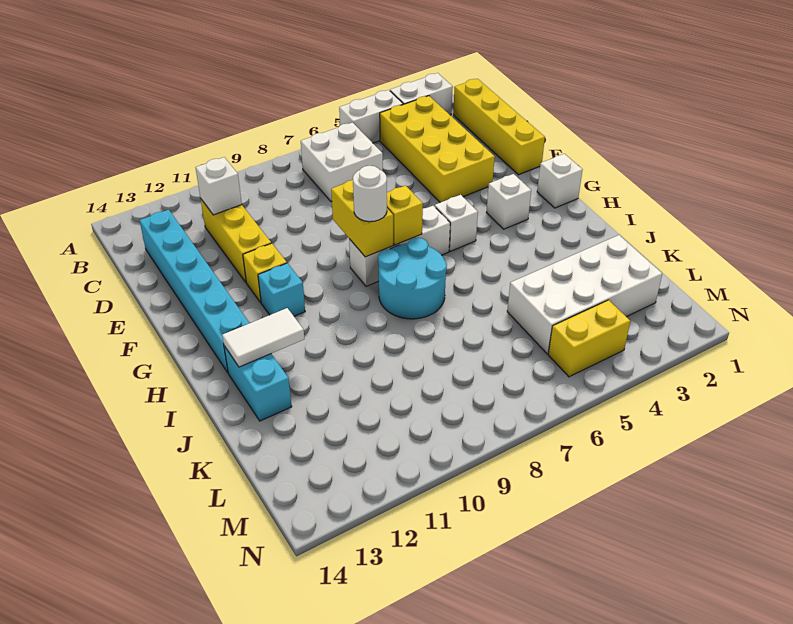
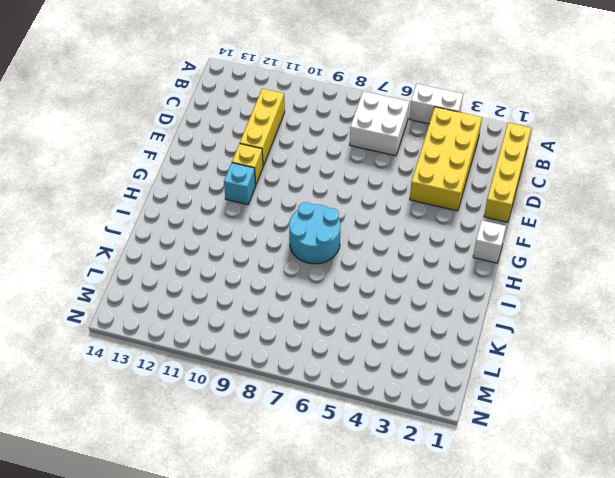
none -> white brick A2:A3 level 1
none -> cyan brick C13:H13 level 1
none -> white brick G3 level 1

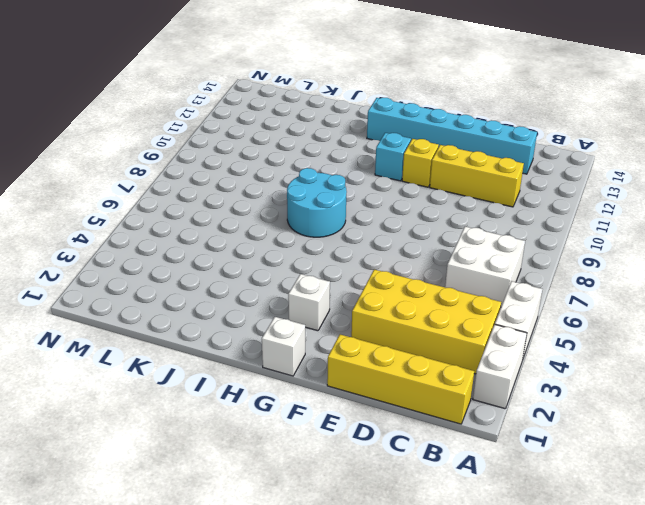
none -> white brick G5 level 1
none -> white brick G6:G8 level 1
none -> cyan brick I13:J13 level 1

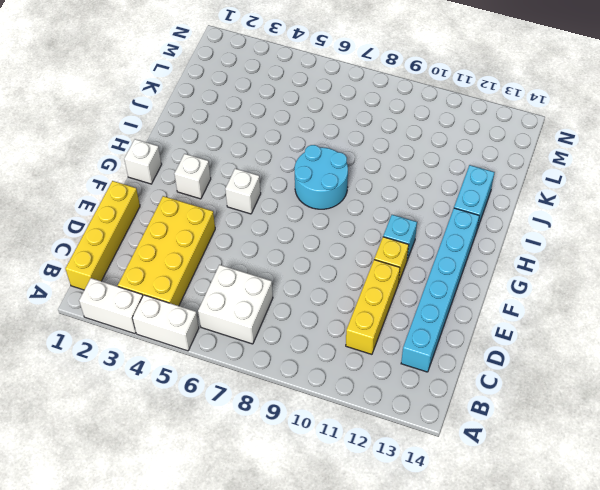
none -> white brick G6:G8 level 1
none -> white brick K2:L5 level 1
none -> yellow brick M4:M5 level 1

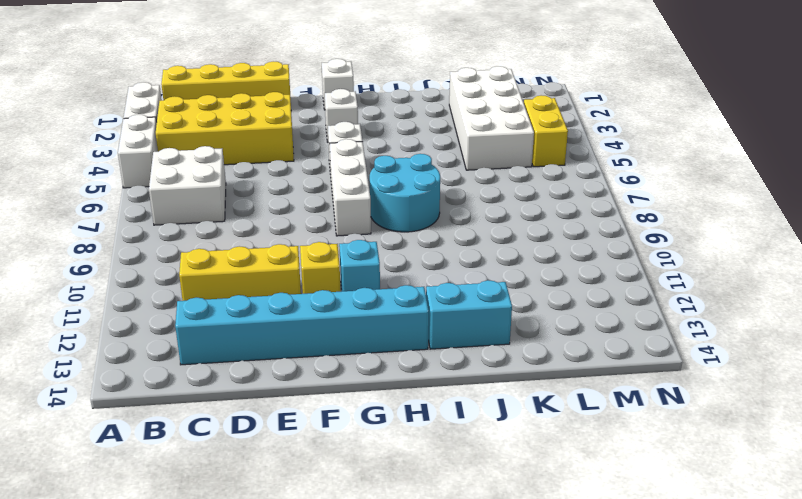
none -> white brick C11 level 2
none -> yellow brick F8:G8 level 2
none -> yellow brick G7 level 2

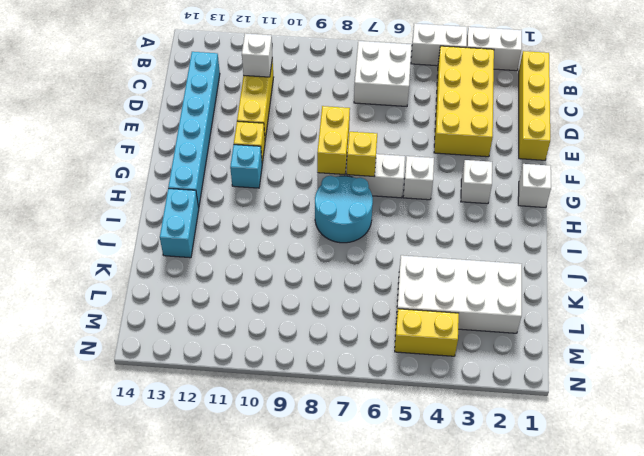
none -> white tile I12:I13 level 2
none -> white round brick G8 level 3

